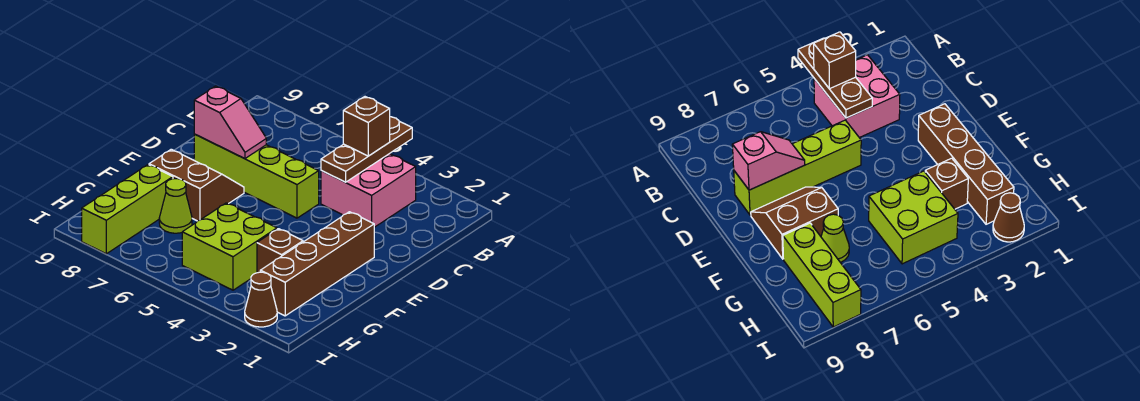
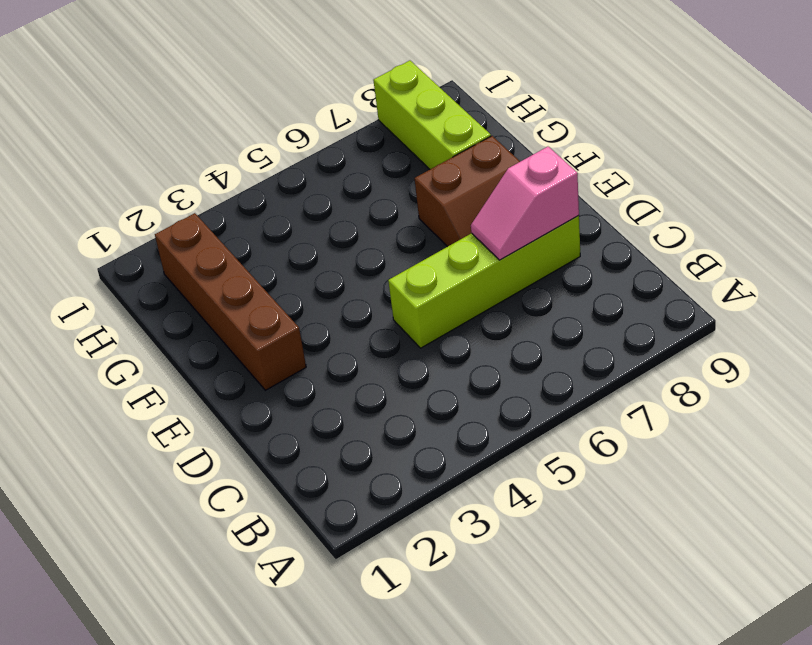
none -> pink brick B3:C4 level 1
none -> brown brick G3 level 1
none -> lime brick G4:H5 level 1

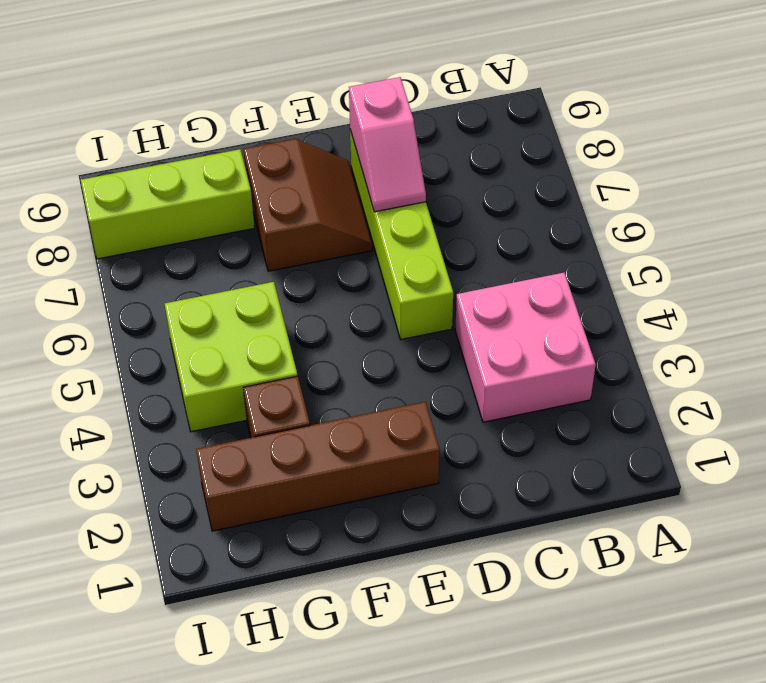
none -> lime cone G7 level 1
none -> brown cone I2 level 1
none -> brown plate A4:C4 level 2

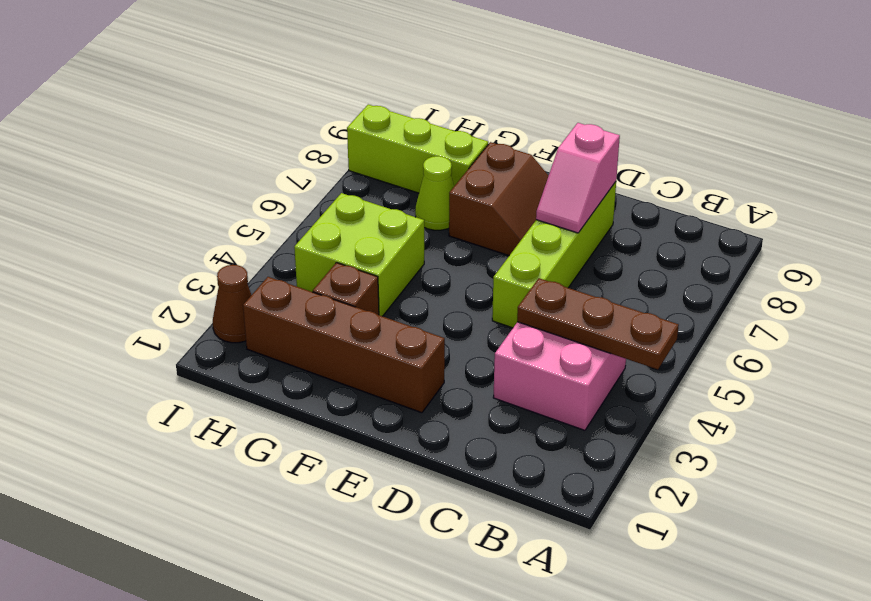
none -> brown brick B4 level 3

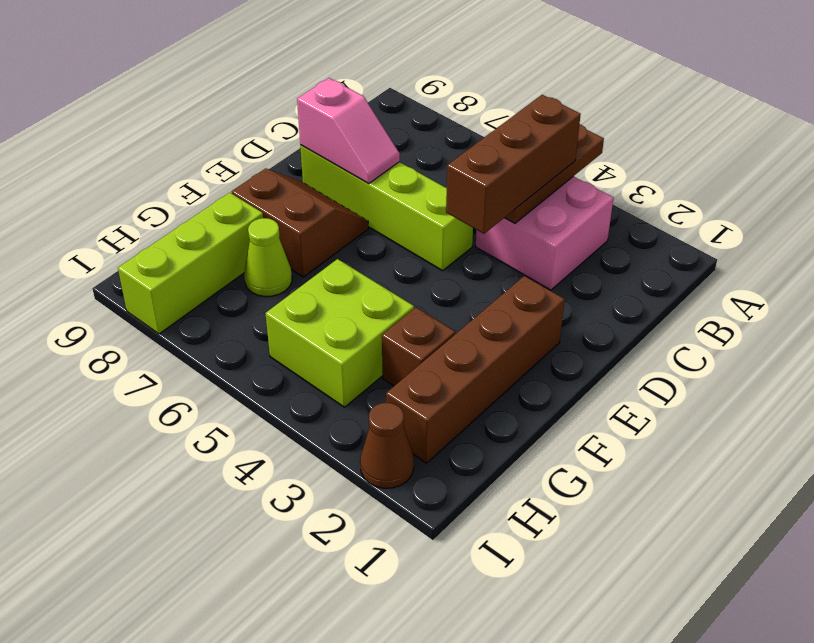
brown brick B4:D4 level 3 -> brown brick B4 level 3

